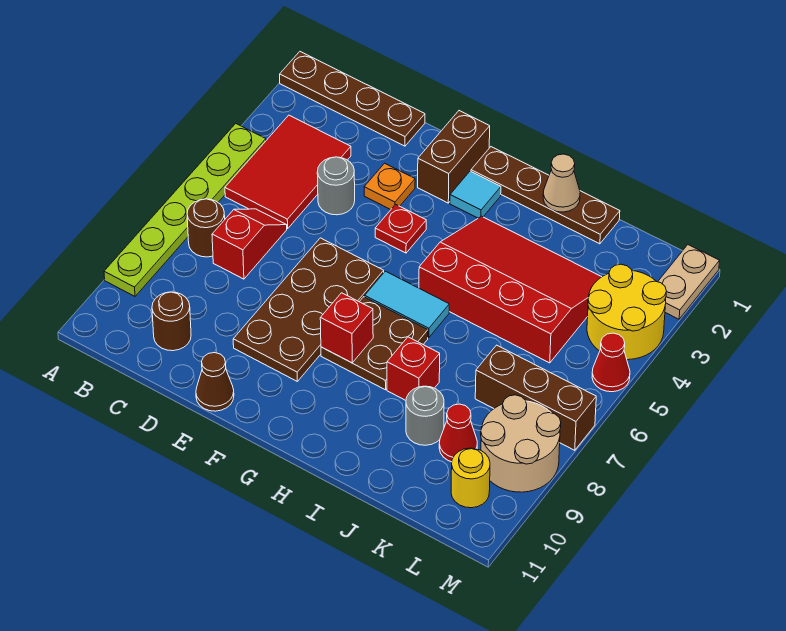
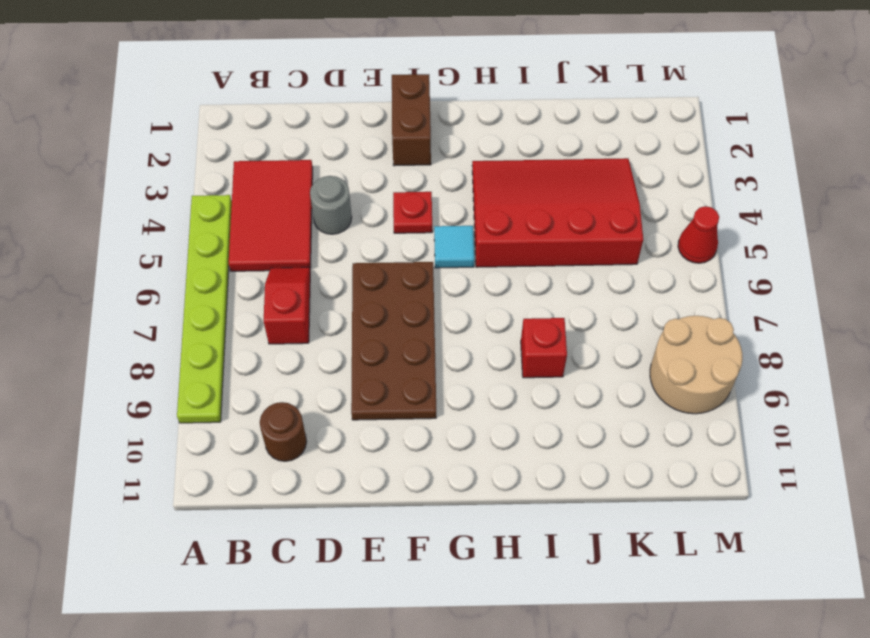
cyan tile G5 level 1 -> cyan tile G2 level 1
none -> brown plate A1:D1 level 1
none -> brown round brick B7 level 1
none -> orange plate E3 level 1

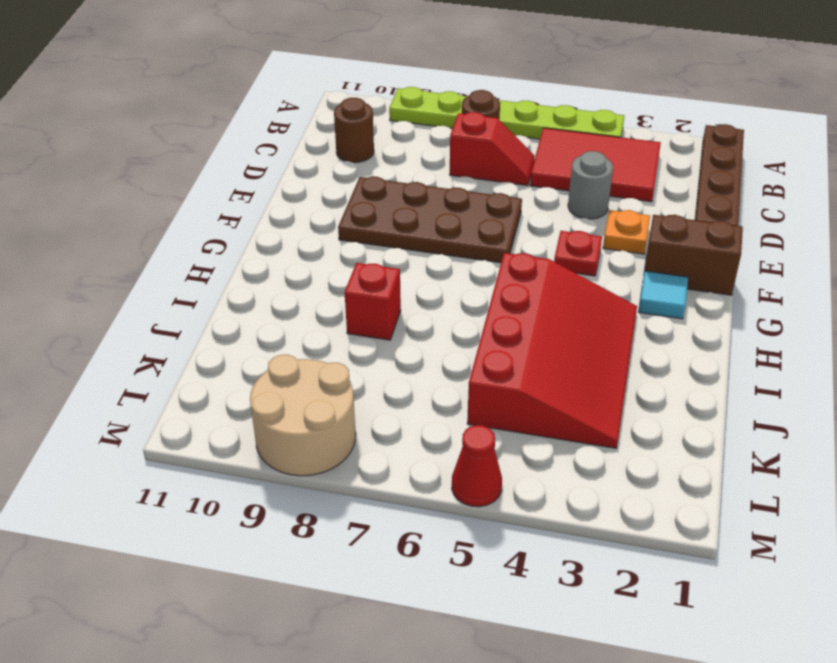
none -> brown cone E11 level 1
none -> brown plate G1:J1 level 1
none -> cyan tile G6:H6 level 1

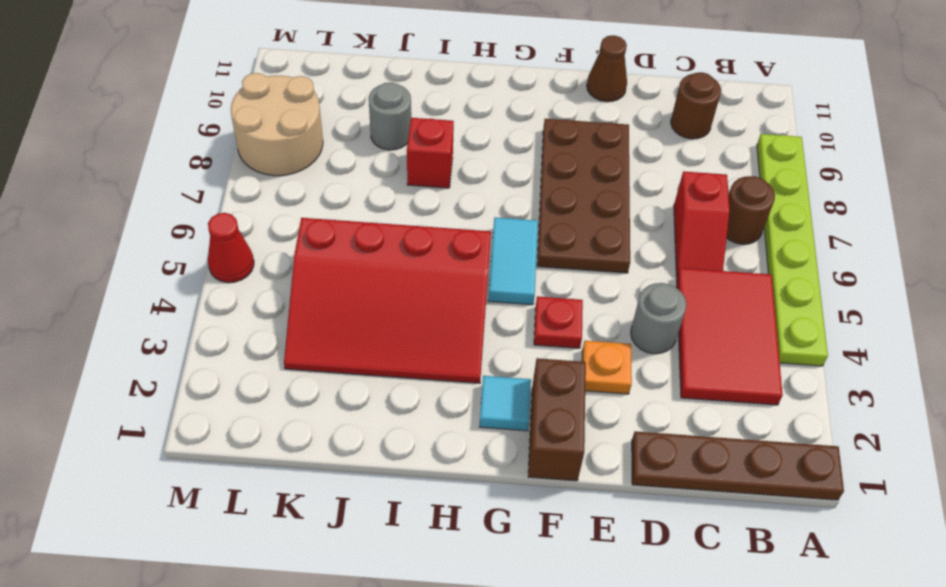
cyan tile G5:G6 level 1 -> cyan tile G6:H6 level 1
none -> brown plate G1:J1 level 1
none -> brown plate G7:H8 level 1
none -> brown brick K7:M7 level 1

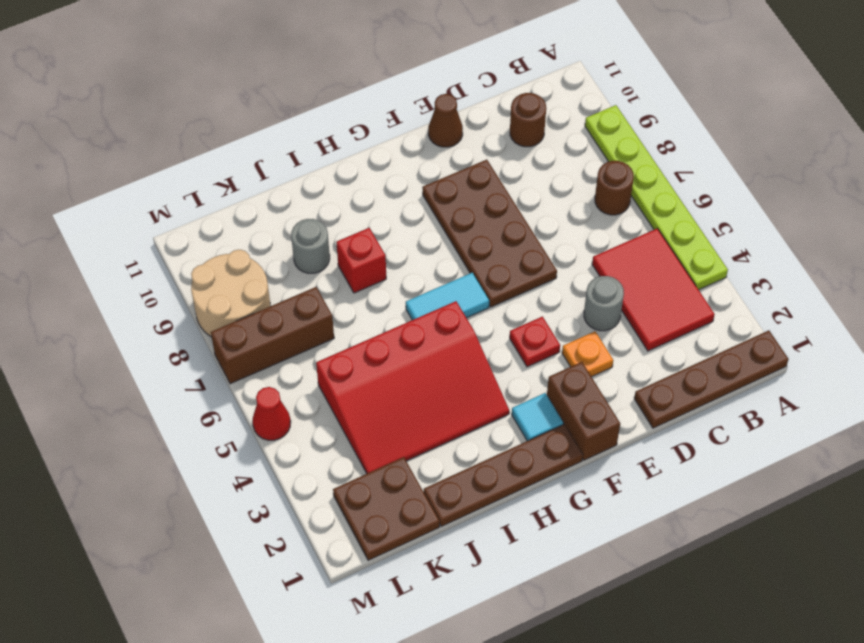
brown plate K1:L2 level 1 -> brown plate G7:H8 level 1
none -> red slope C6:C7 level 1 top 7
none -> red cone K9 level 1
none -> yellow round brick L3:M4 level 1

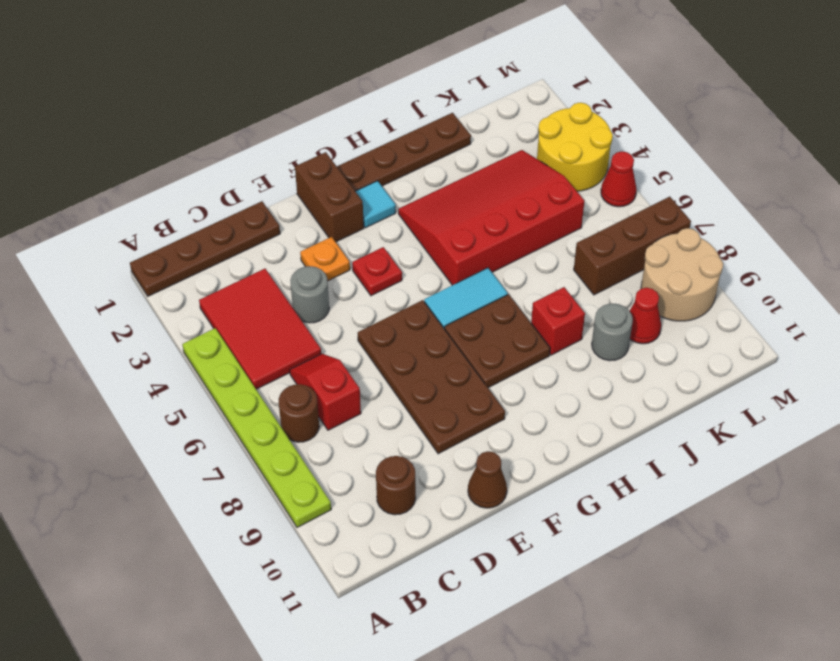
none -> yellow round brick L10 level 1
none -> tan plate M1:M2 level 1
none -> red brick G8 level 2

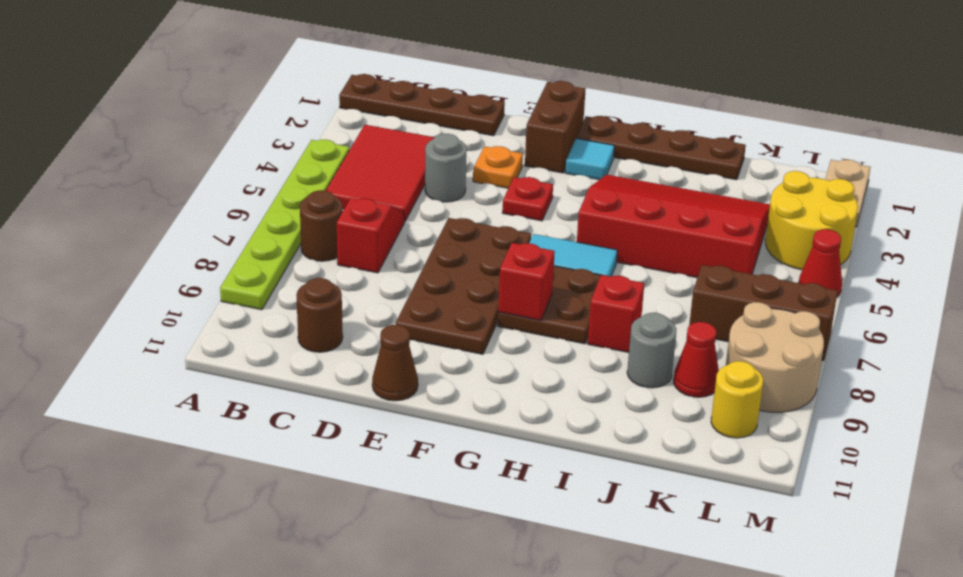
none -> tan cone I1 level 2

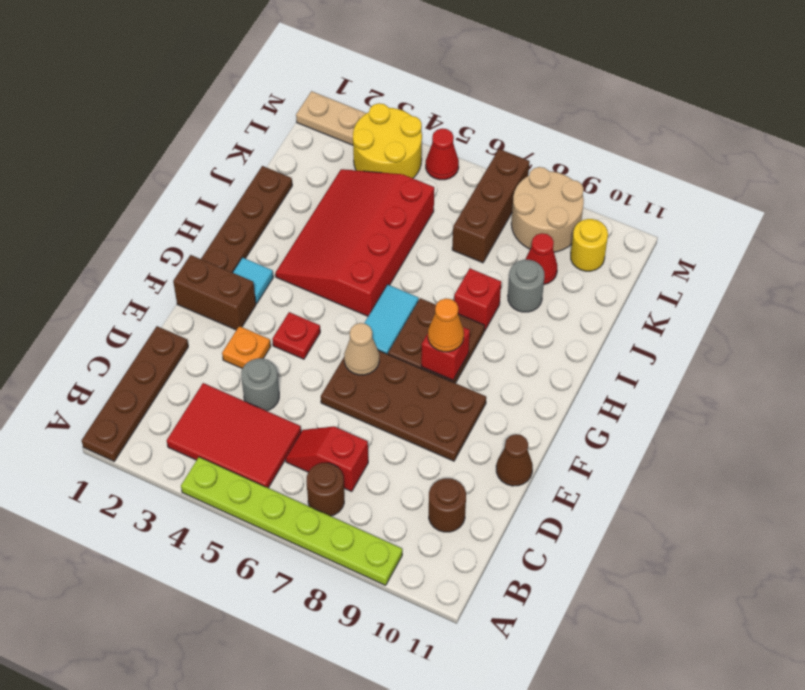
tan cone F6 level 2 -> tan cone I1 level 2
orange cone G8 level 3 -> none

